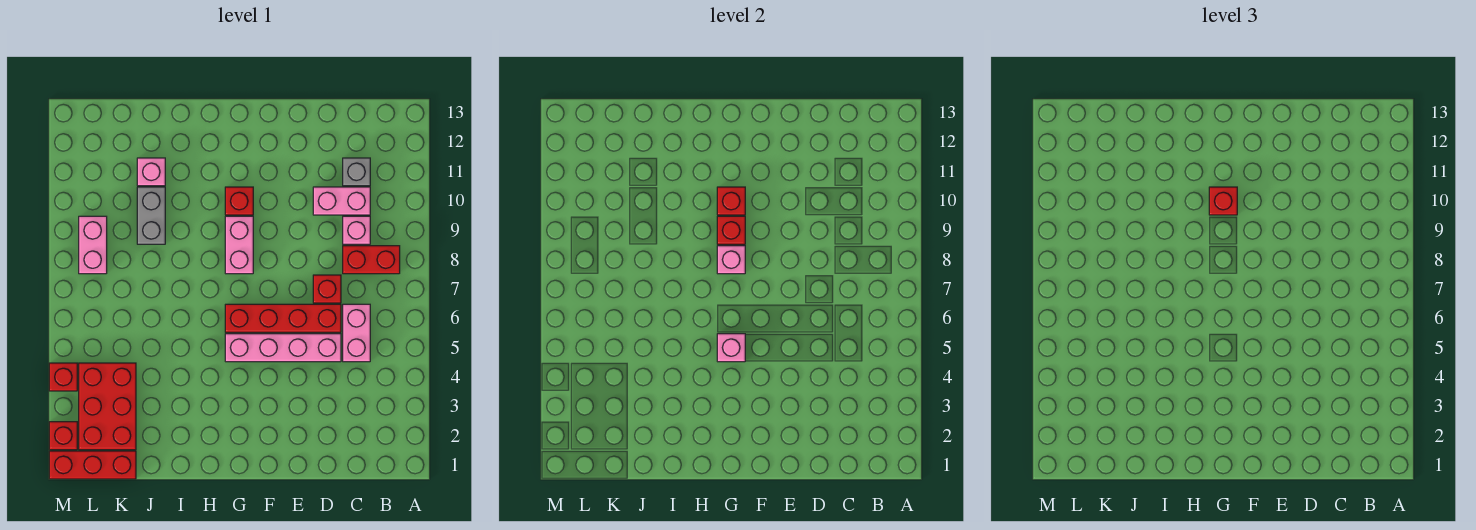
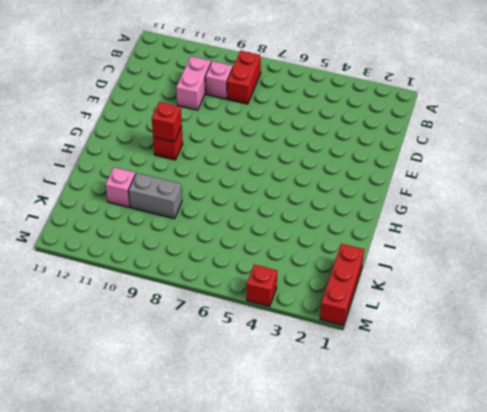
none -> pink brick C5:C6 level 1
none -> grey brick C11 level 1
none -> pink brick D5:G5 level 1

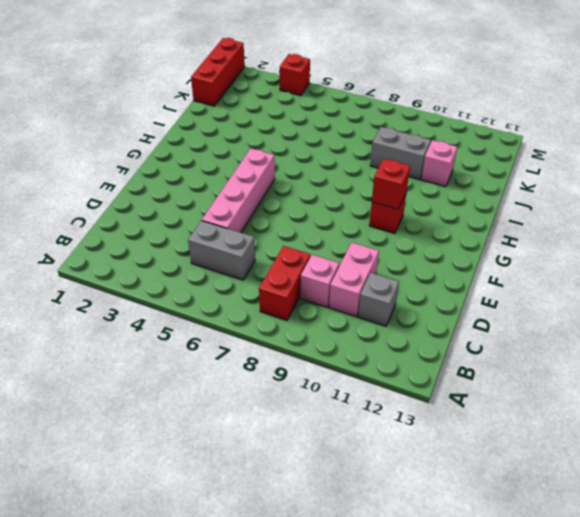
grey brick C5:C6 level 1 -> pink brick C5:C6 level 1
none -> red brick D6:G6 level 1
none -> red brick D7 level 1
none -> pink brick G8:G9 level 1

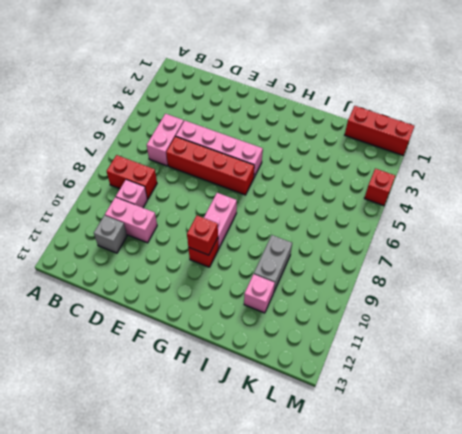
none -> red brick D7 level 1
none -> red brick K2:L4 level 1
none -> pink brick L8:L9 level 1

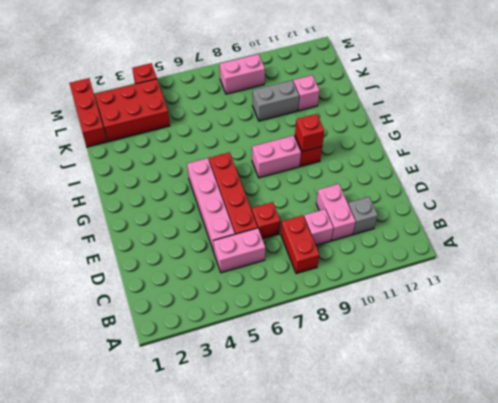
none -> red brick M2 level 1
none -> pink brick G5 level 2
none -> pink brick G8 level 2

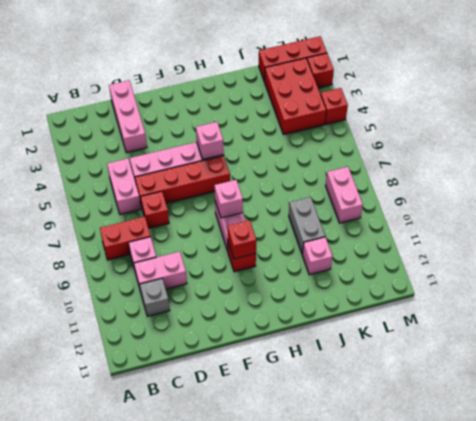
pink brick D1:D3 level 1 -> none
none -> red brick G9 level 2
none -> red brick G10 level 3

